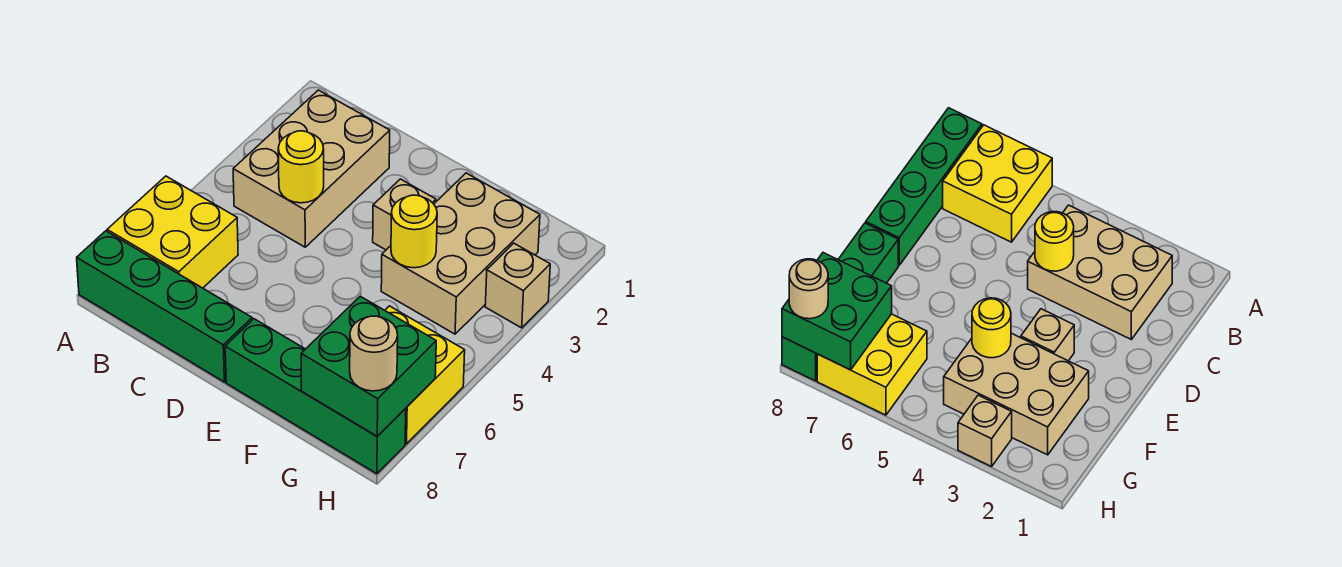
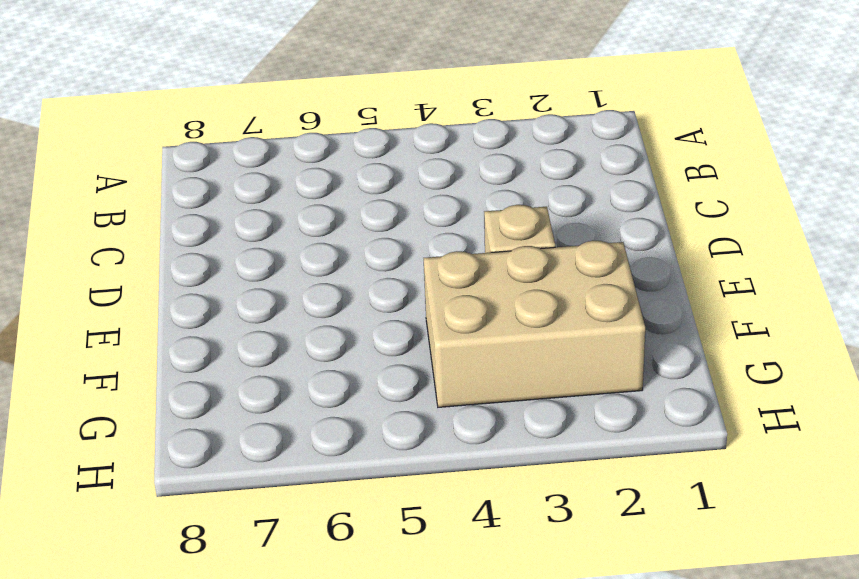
none -> yellow brick A6:B7 level 1
none -> green brick A8:D8 level 1
none -> tan brick B2:C4 level 1

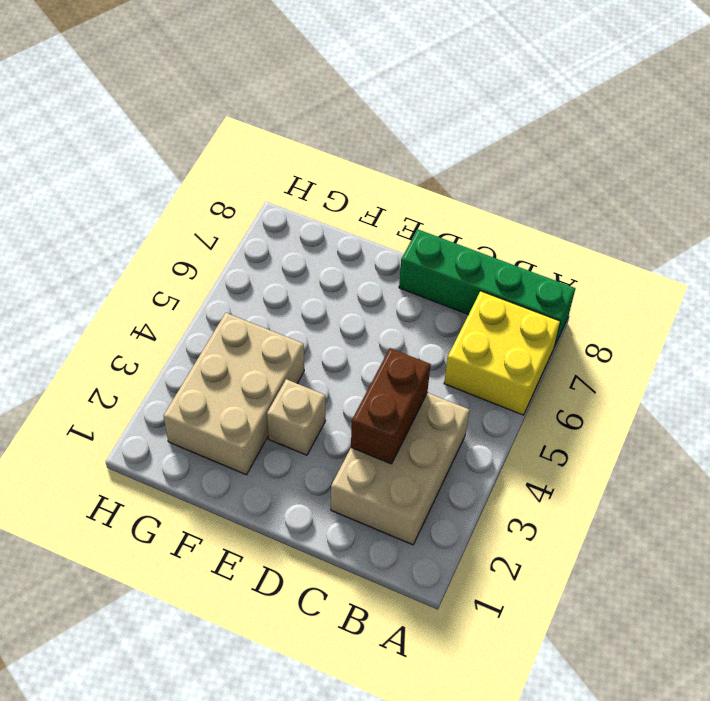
brown brick C3:C4 level 2 -> yellow round brick C4 level 2
none -> green brick E8:H8 level 1
none -> yellow brick G6:H7 level 1
none -> tan brick H3 level 1

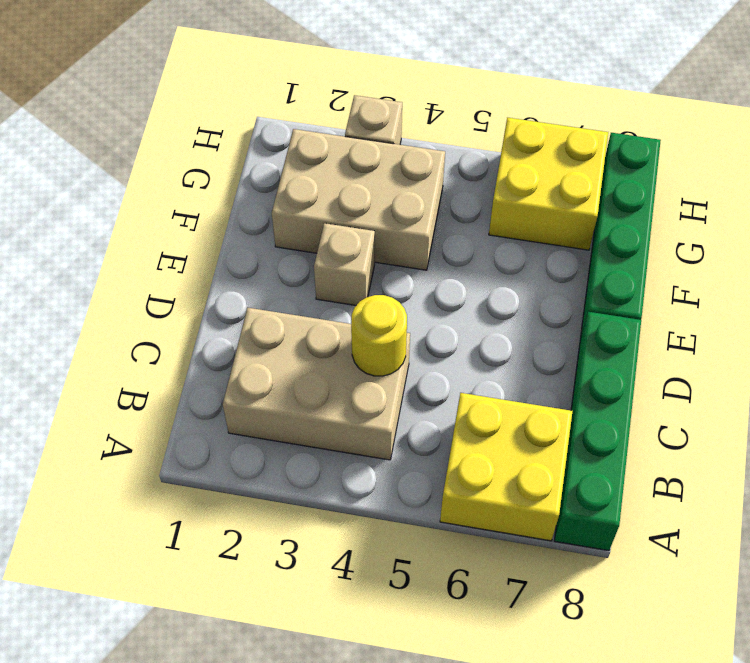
none -> yellow round brick F4 level 2
none -> green brick G7:H8 level 2
none -> tan round brick H8 level 3

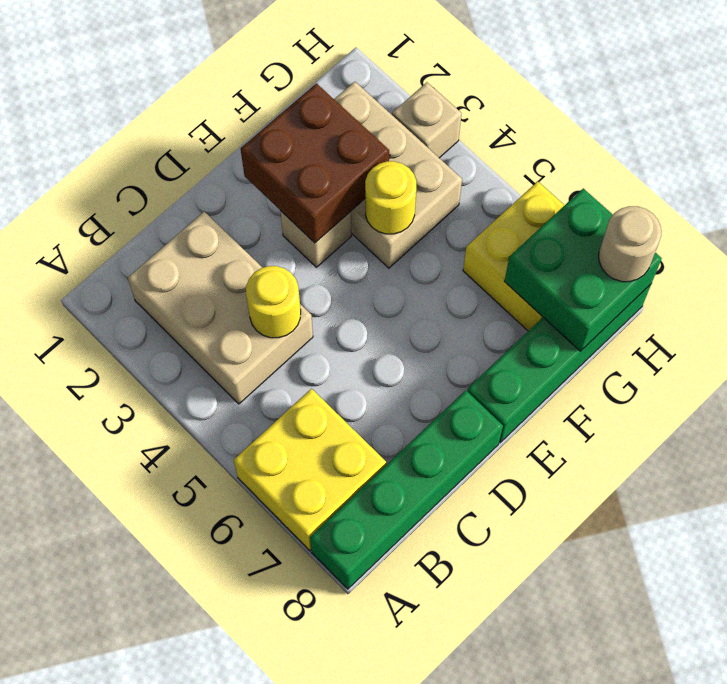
brown brick E2:F3 level 2 -> none

